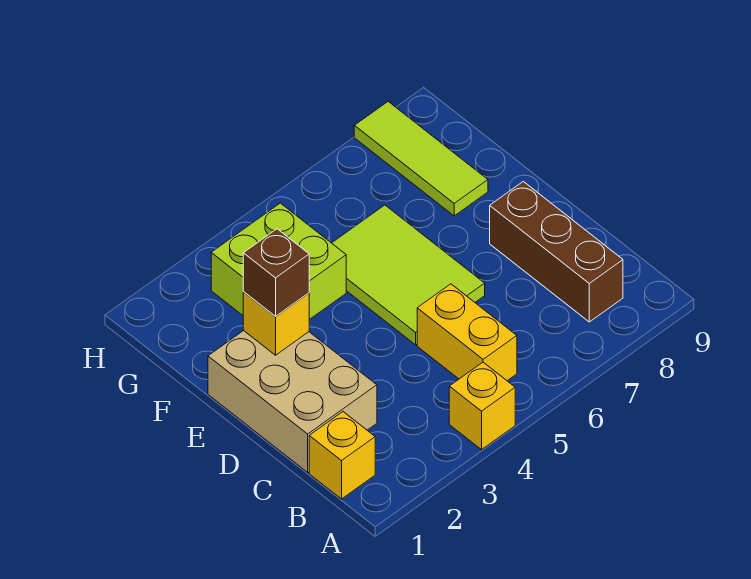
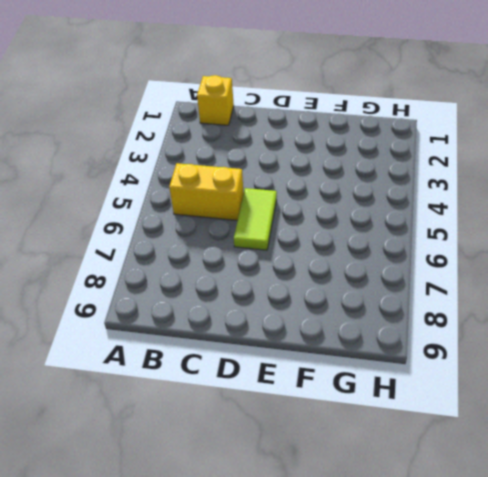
lime tile D5:D6 level 1 -> lime tile D5:F6 level 1
none -> yellow brick A4 level 1
none -> brown brick B8:D8 level 1

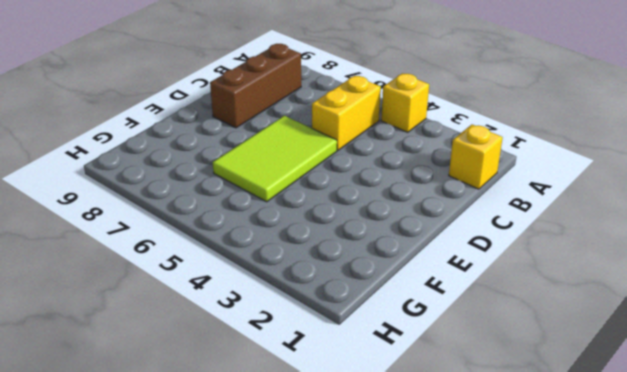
none -> tan brick C1:E2 level 1
none -> lime brick F3:G4 level 1

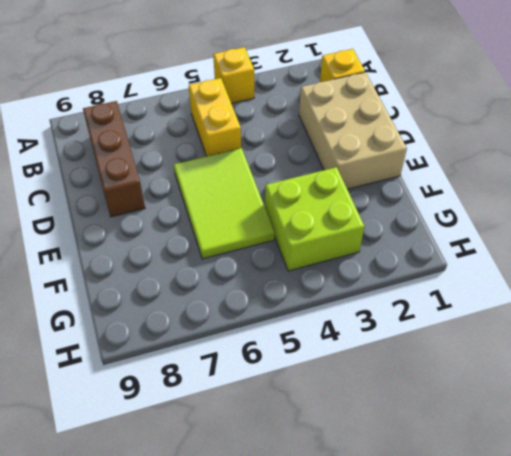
none -> lime tile F8:H8 level 1
none -> yellow brick E2 level 2

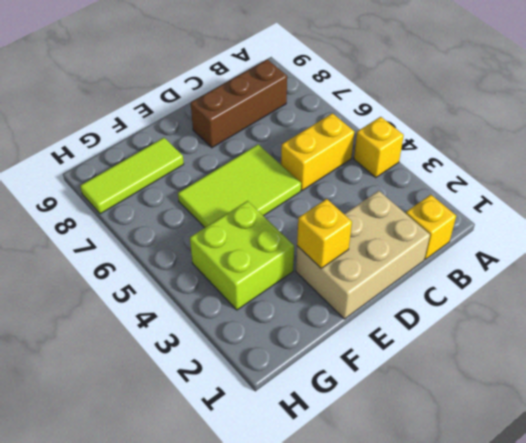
none -> brown brick E2 level 3

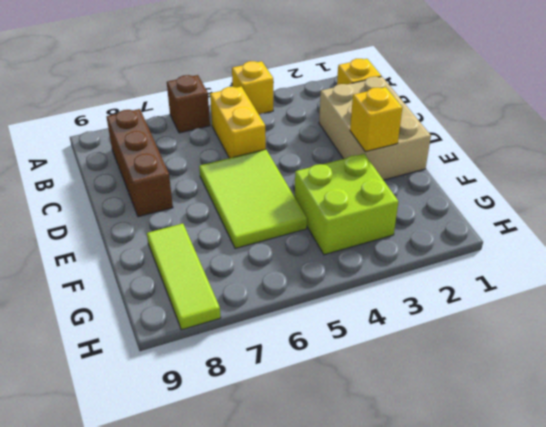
brown brick A6 level 1 -> brown brick E2 level 3

